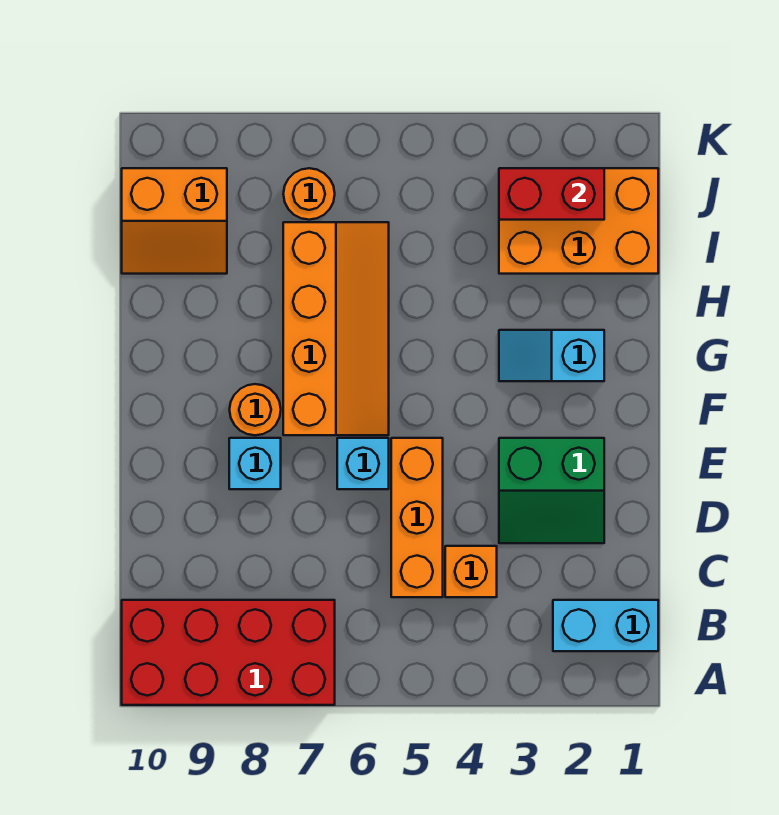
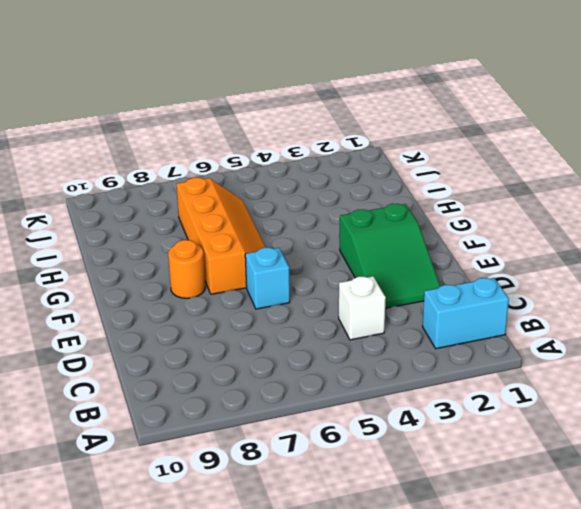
white brick C4 level 1 -> orange brick C4 level 1
green slope D2:F3 level 1 top F -> green slope D2:E3 level 1 top E
none -> red brick A7:B10 level 1
none -> orange brick C5:E5 level 1
none -> cyan brick E8 level 1

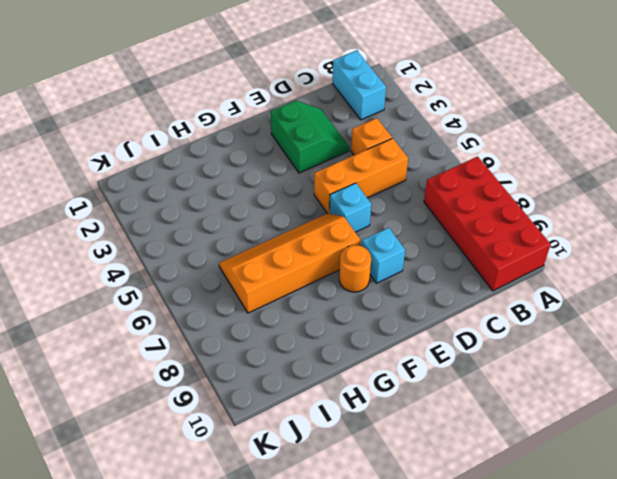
none -> cyan slope G2:G3 level 1 top 2
none -> orange brick I1:J3 level 1
none -> orange slope I9:J10 level 1 top J

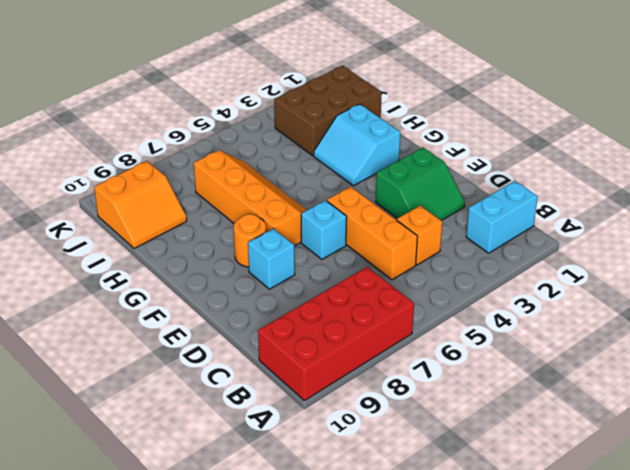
cyan slope G2:H3 level 1 top 2 -> cyan slope G2:G3 level 1 top 2
brown brick I1:J3 level 1 -> orange brick I1:J3 level 1
none -> orange round brick J7 level 1
none -> red brick J2:J3 level 2

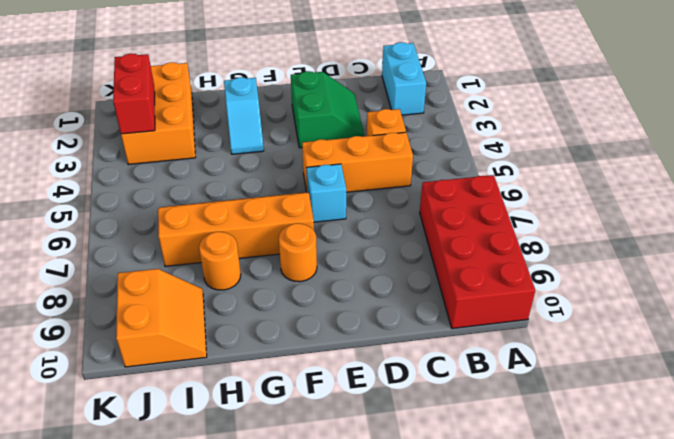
orange round brick H8 level 1 -> orange round brick J7 level 1
none -> cyan brick E8 level 1

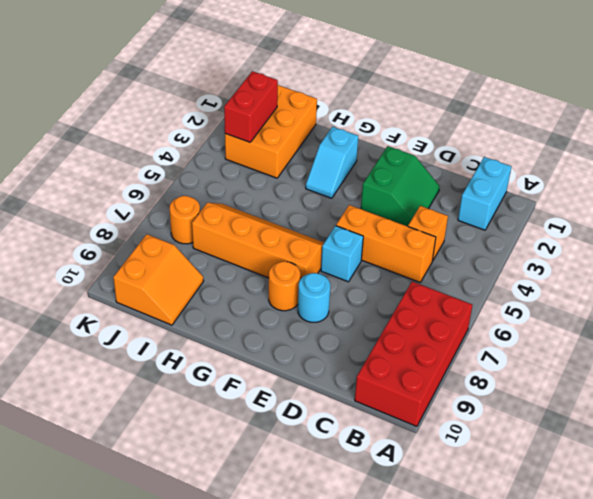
cyan round brick E8 level 1 -> cyan brick E8 level 1

